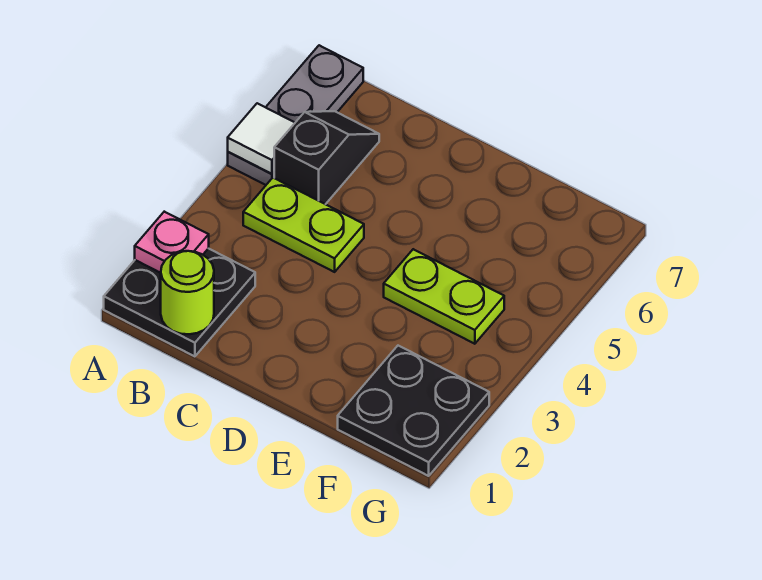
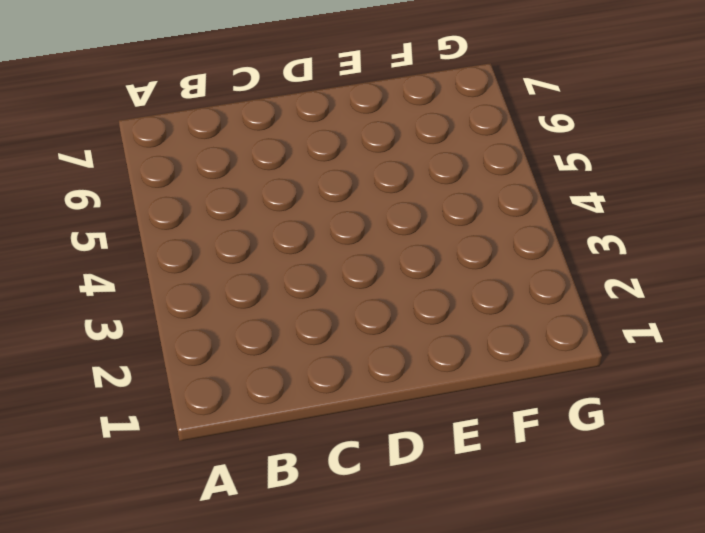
none -> black plate A1:B2 level 1
none -> grey plate A5:A7 level 1

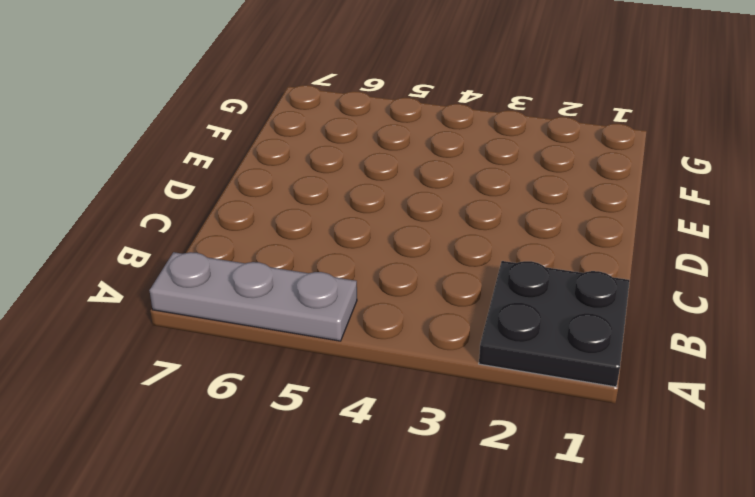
none -> lime plate B4:C4 level 1
none -> black slope B5:B6 level 1 top 5

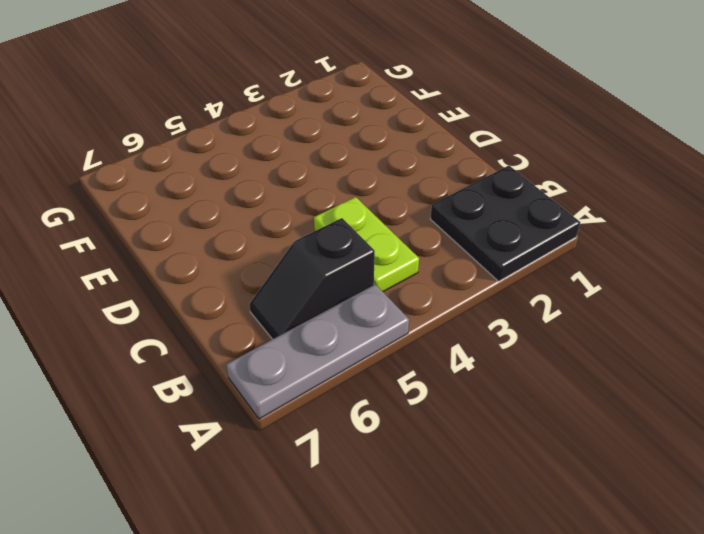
none -> lime plate E4:F4 level 1
none -> black plate F1:G2 level 1

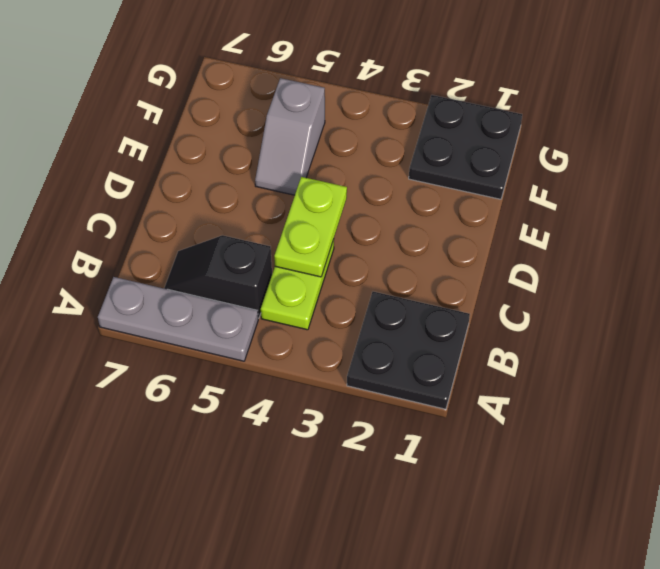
lime plate C4:D4 level 2 -> lime plate E4:F4 level 1
grey slope E5:F5 level 1 top F -> none
none -> pink plate A2 level 2
none -> white tile A5 level 2

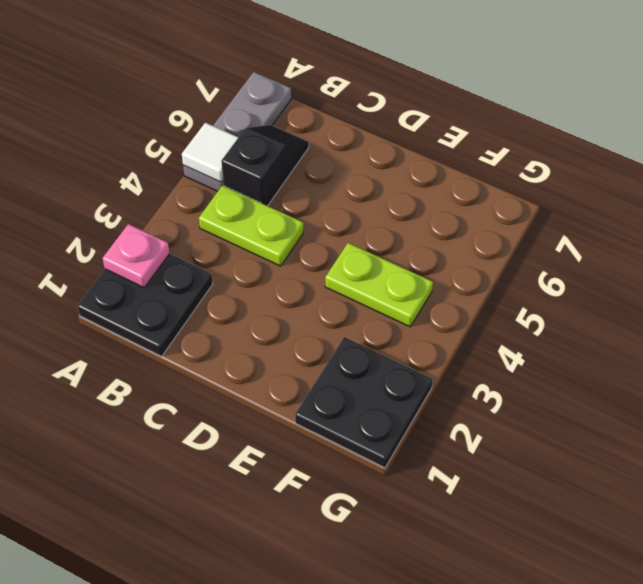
none -> lime round brick B1 level 2

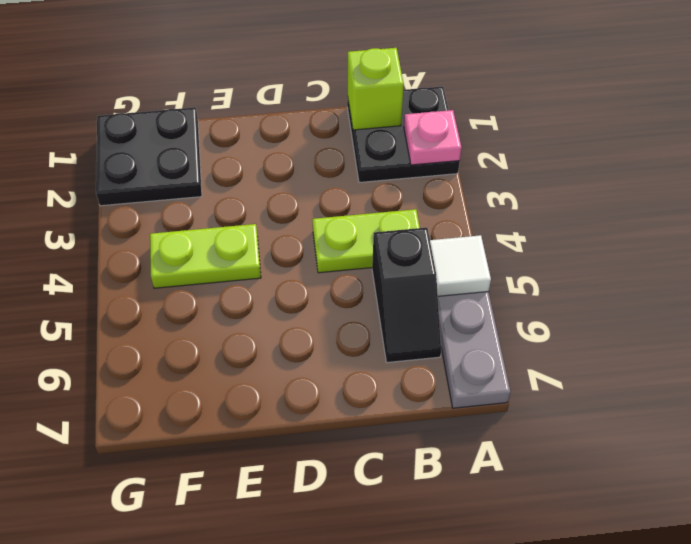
lime brick B1 level 2 -> lime round brick B1 level 2

